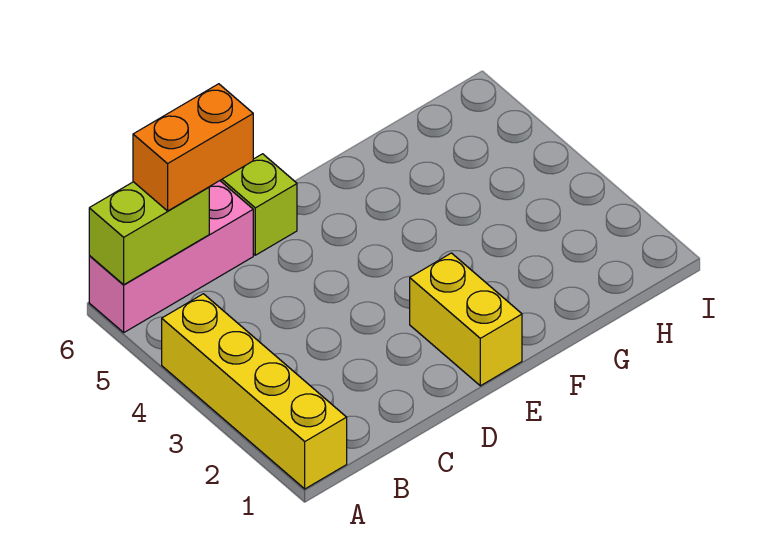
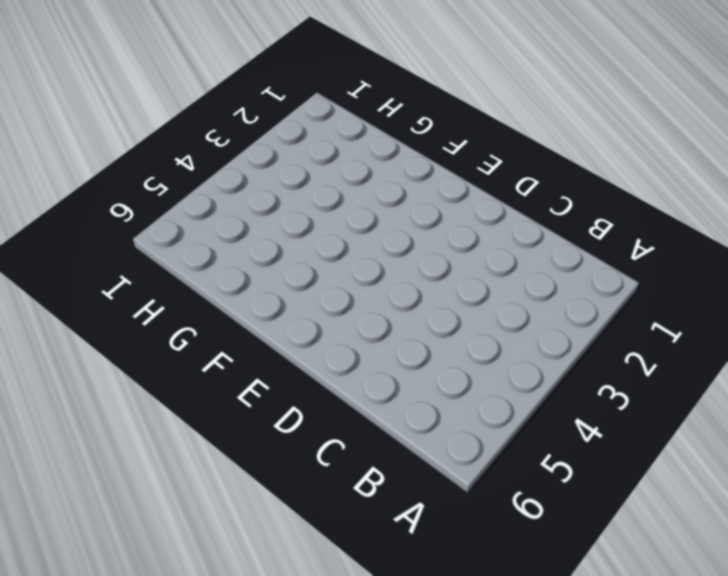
none -> yellow brick A1:A4 level 1
none -> pink brick A6:C6 level 1

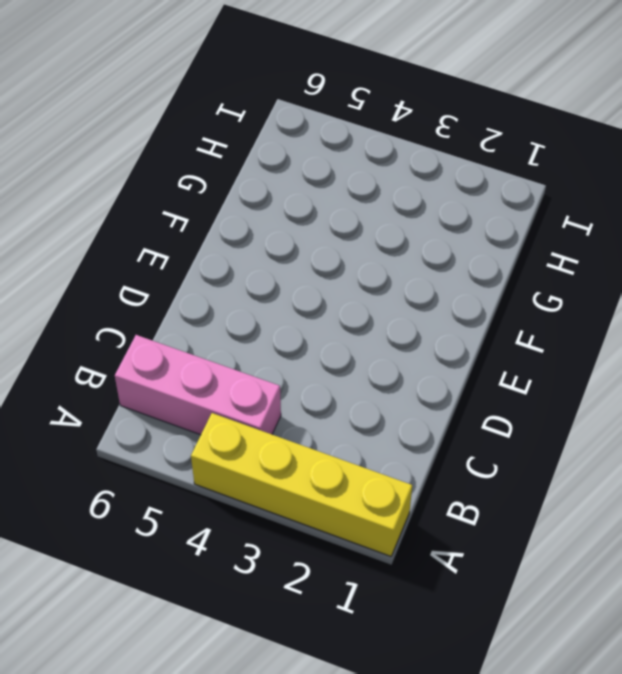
pink brick B4:B6 level 1 -> pink brick A6:C6 level 1
none -> lime brick D6 level 1
none -> yellow brick E1:E2 level 1

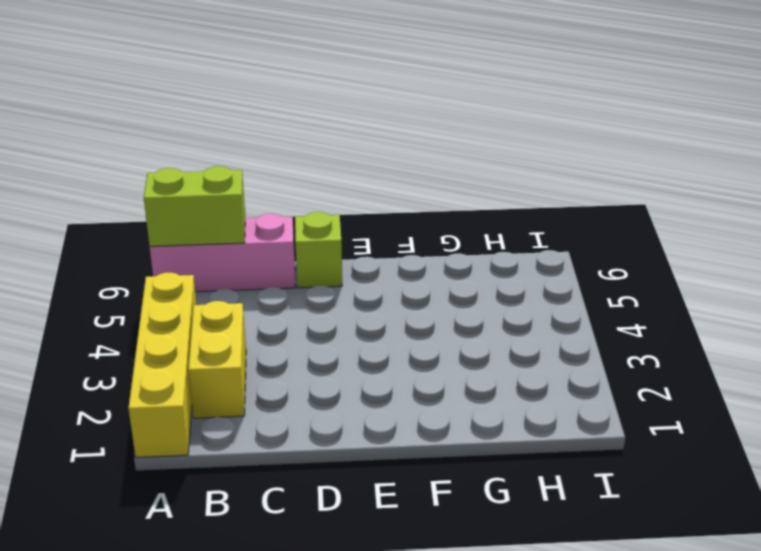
yellow brick B2:B3 level 1 -> yellow brick E1:E2 level 1
none -> orange brick B6:C6 level 3

